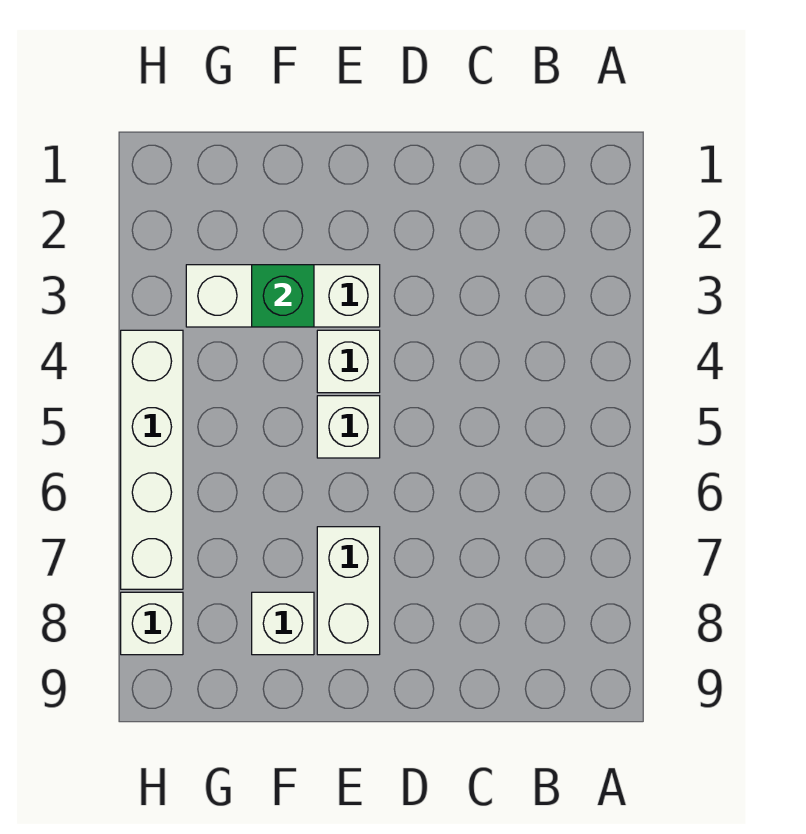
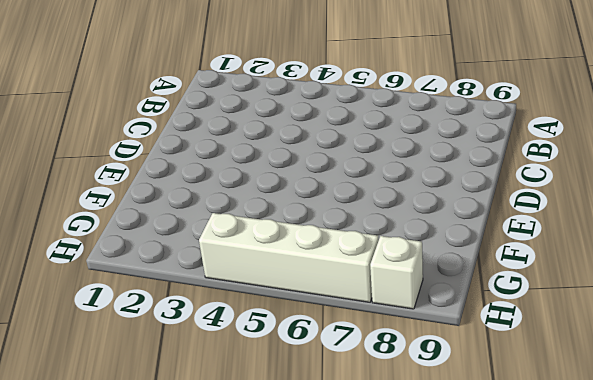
none -> white brick E3:G3 level 1
none -> white brick E4 level 1

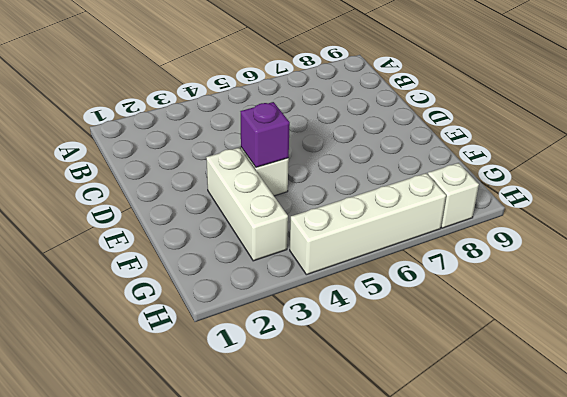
purple brick E4 level 2 -> none
none -> white brick E5 level 1
none -> white brick E7:E8 level 1

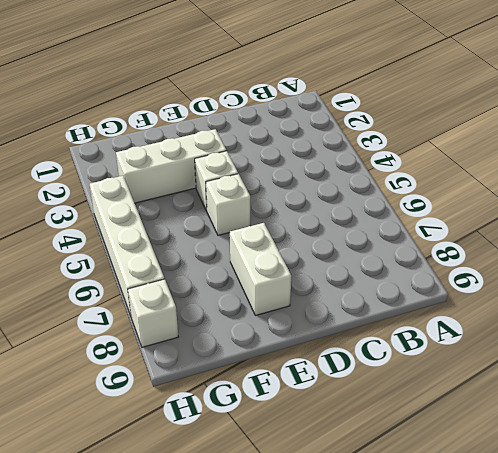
none -> white brick F8 level 1
none -> green brick F3 level 2

